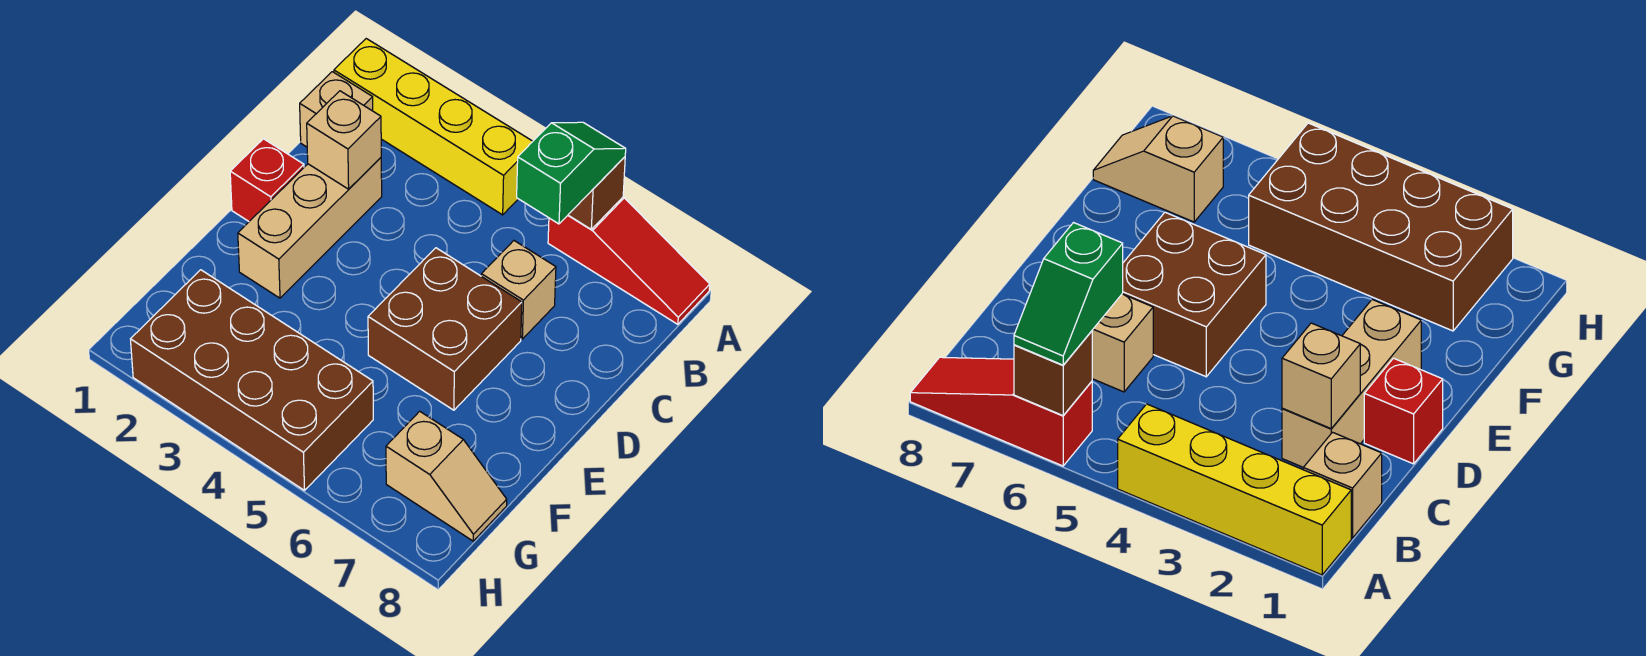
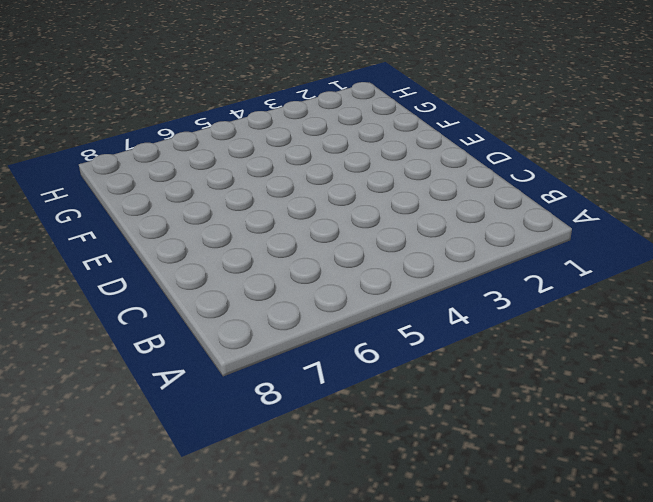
none -> yellow brick A1:A4 level 1
none -> red slope A6:A8 level 1 top 6
none -> tan brick B1 level 1

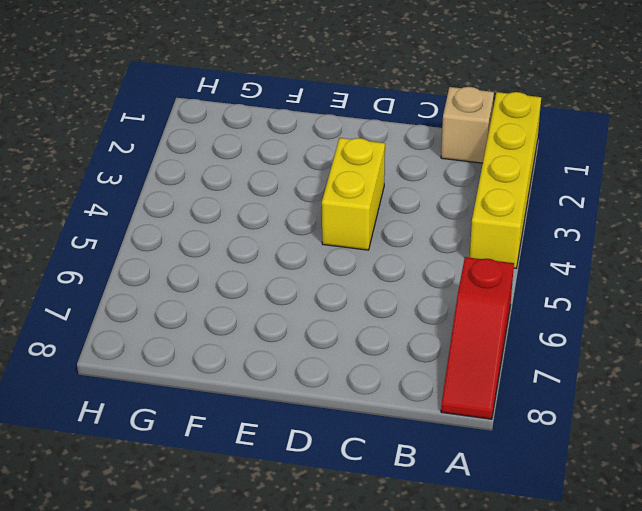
yellow brick D3:D4 level 1 -> none
none -> tan brick C2:E2 level 1
none -> tan brick C6 level 1
none -> red brick D1 level 1

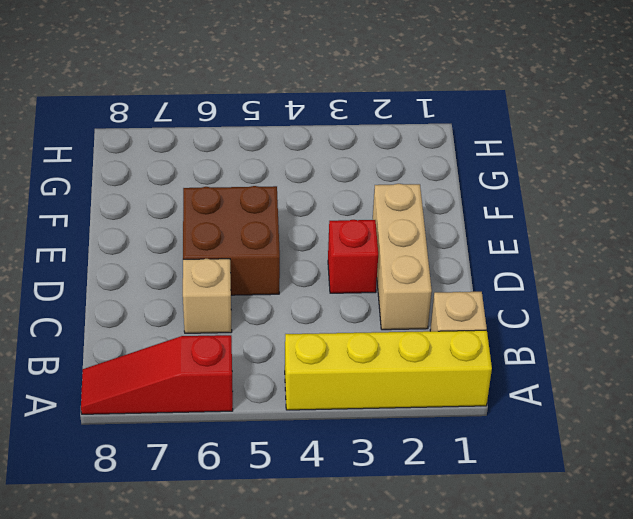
red brick D3 level 1 -> red brick D1 level 1
none -> brown brick G2:H5 level 1
none -> tan slope G7:G8 level 1 top 7
none -> brown brick A6 level 2

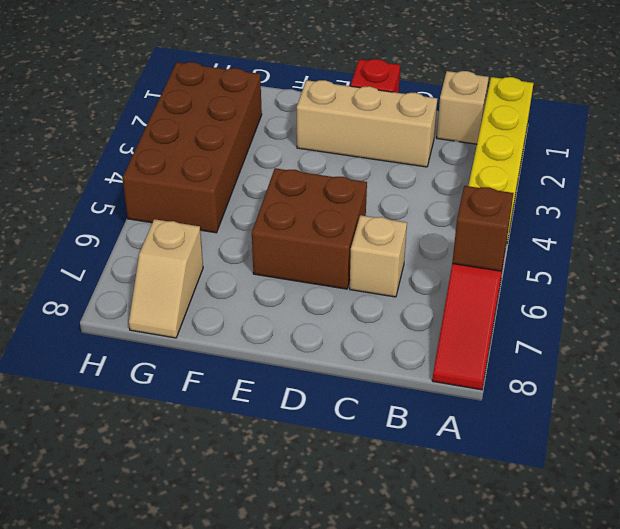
none -> tan brick C2 level 2
none -> green slope A6:B6 level 3 top B

